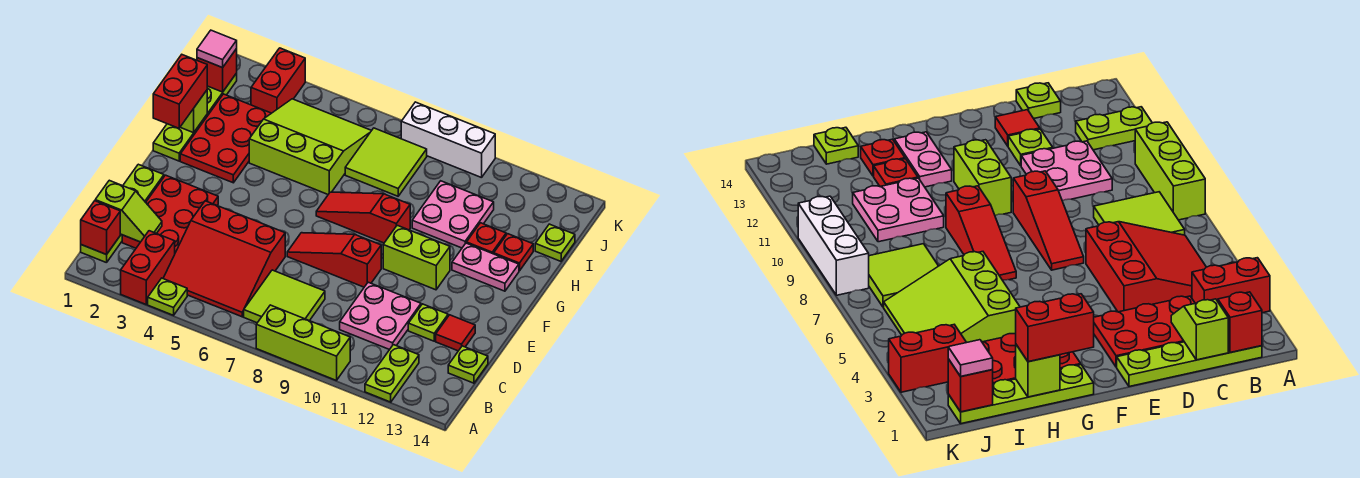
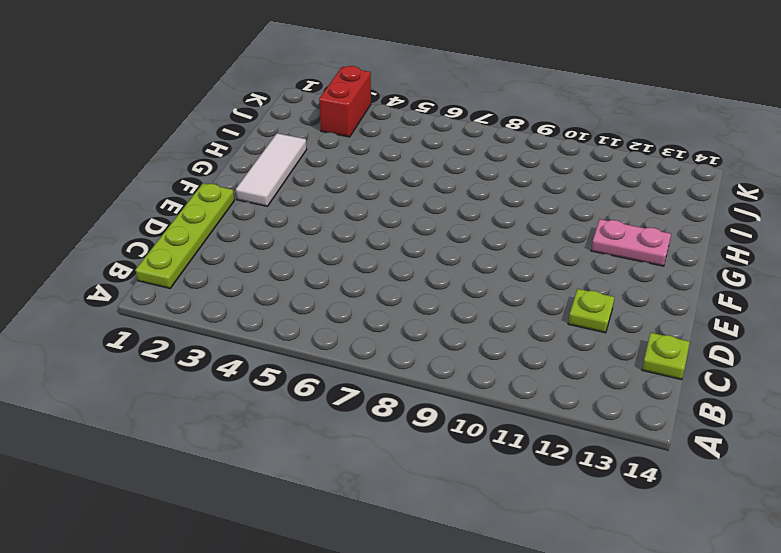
white tile F2:H2 level 1 -> red plate G2:I3 level 1
none -> red brick A3:B3 level 1
none -> lime plate A4 level 1
none -> lime brick A8:A10 level 1
none -> lime plate A12:B12 level 1

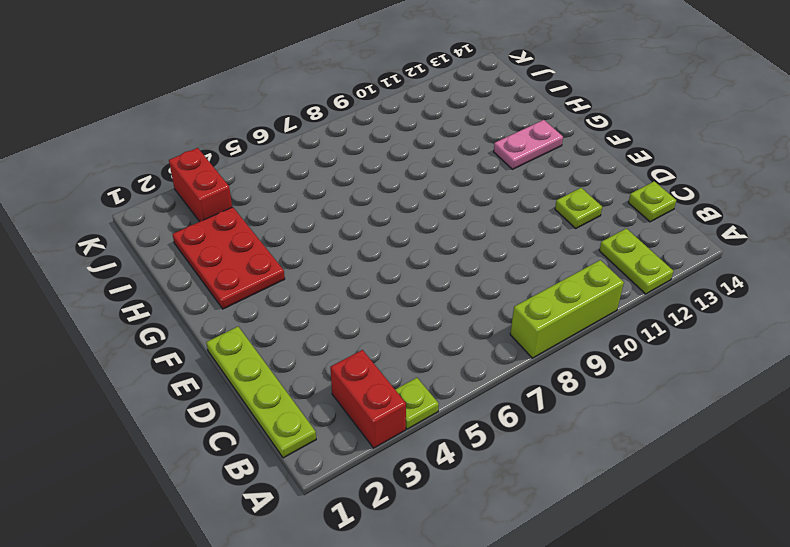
none -> red slope B4:D6 level 1 top D
none -> lime tile B7:C8 level 1
none -> red plate C2:E3 level 1
none -> pink plate C10:D11 level 1

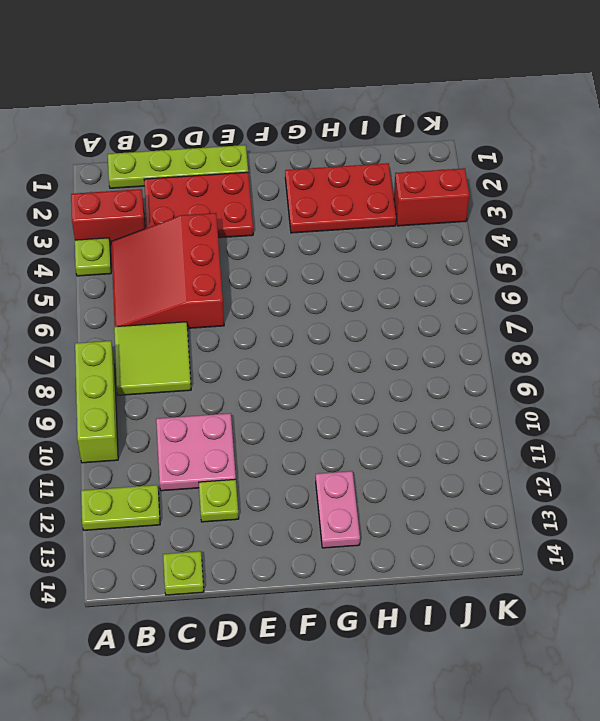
none -> red tile D13 level 1
none -> red slope E7:E9 level 1 top 9
none -> lime brick F10:F11 level 1
none -> lime plate G1:J1 level 1

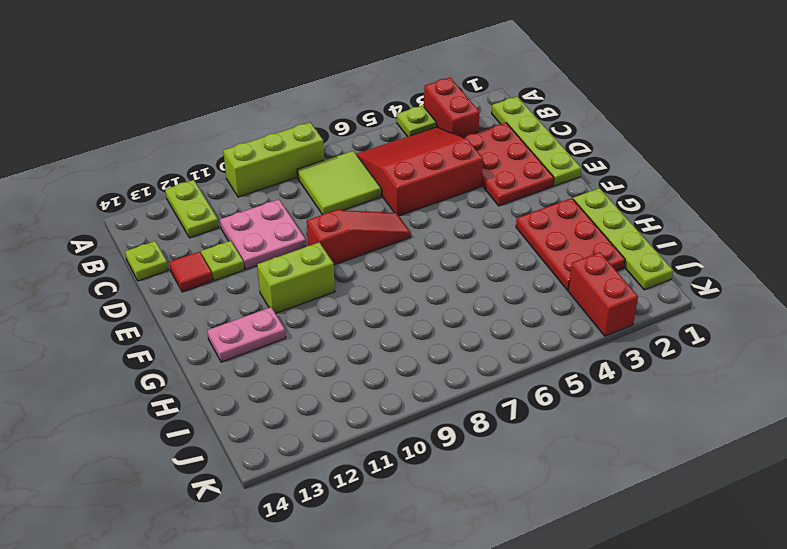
none -> red slope G7:G9 level 1 top 9
none -> lime slope H4:J6 level 1 top H
none -> pink plate H10:I11 level 1
none -> red plate H12 level 1

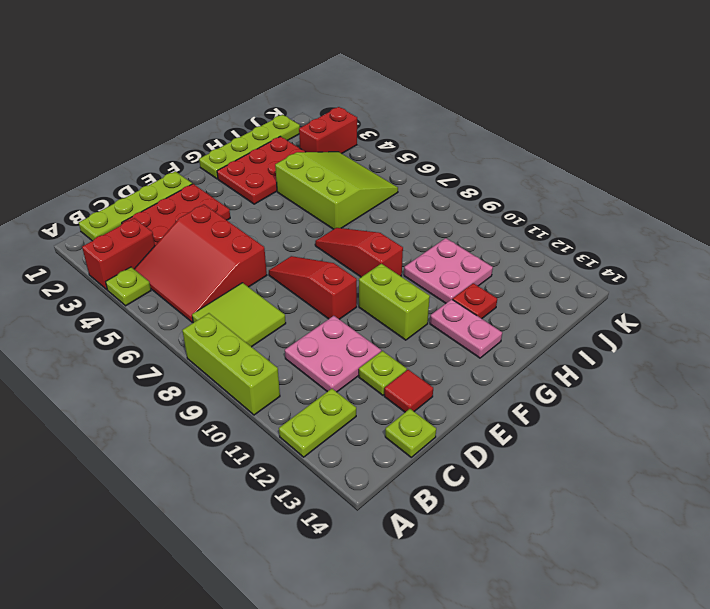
none -> red plate H13 level 1
none -> lime tile I7:J8 level 1
none -> lime plate I14 level 1
none -> white brick K8:K10 level 1

